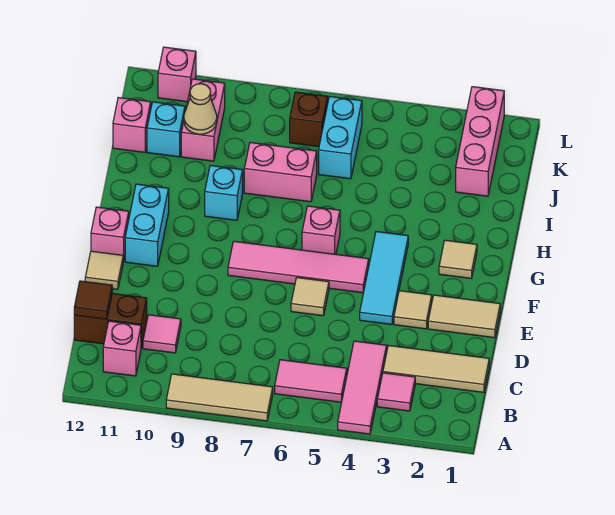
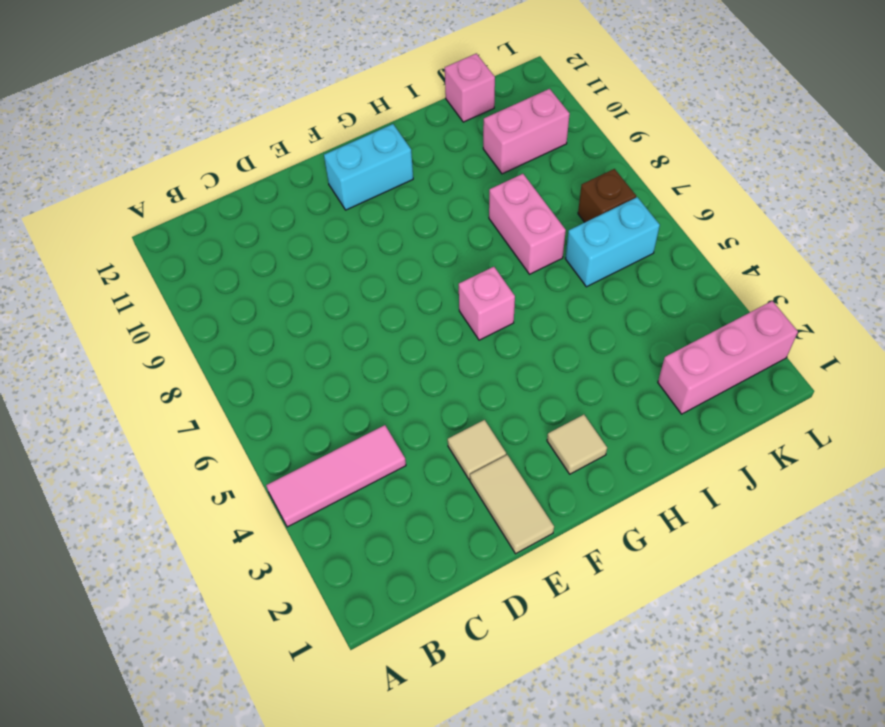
none -> tan tile A7:A9 level 1
none -> pink tile B3 level 1
none -> pink tile B5:B6 level 1

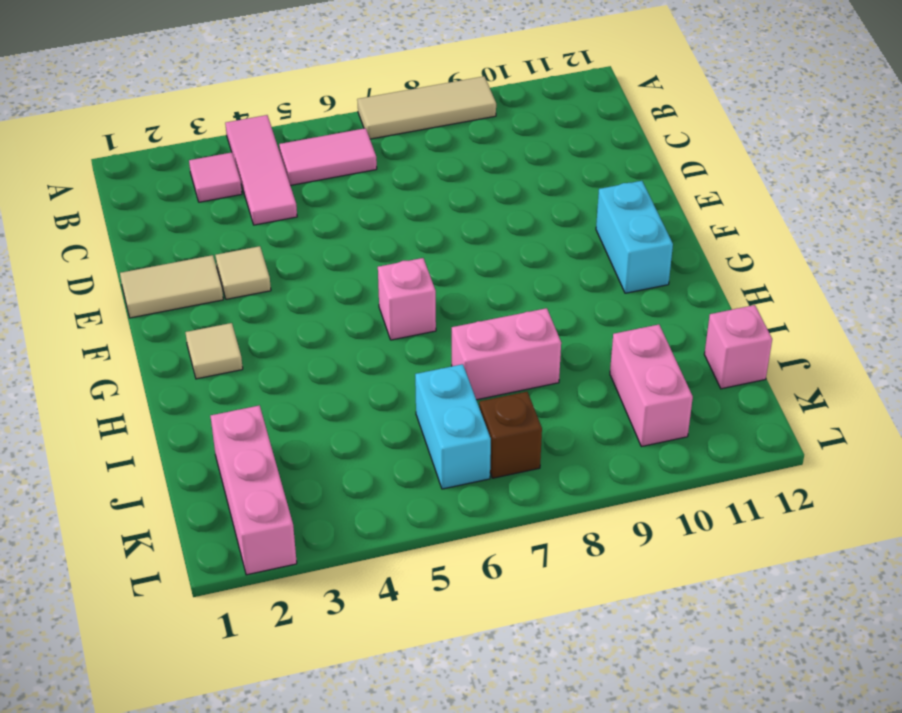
none -> pink brick B11 level 1
none -> tan tile C1:C3 level 1
none -> pink tile C10 level 1

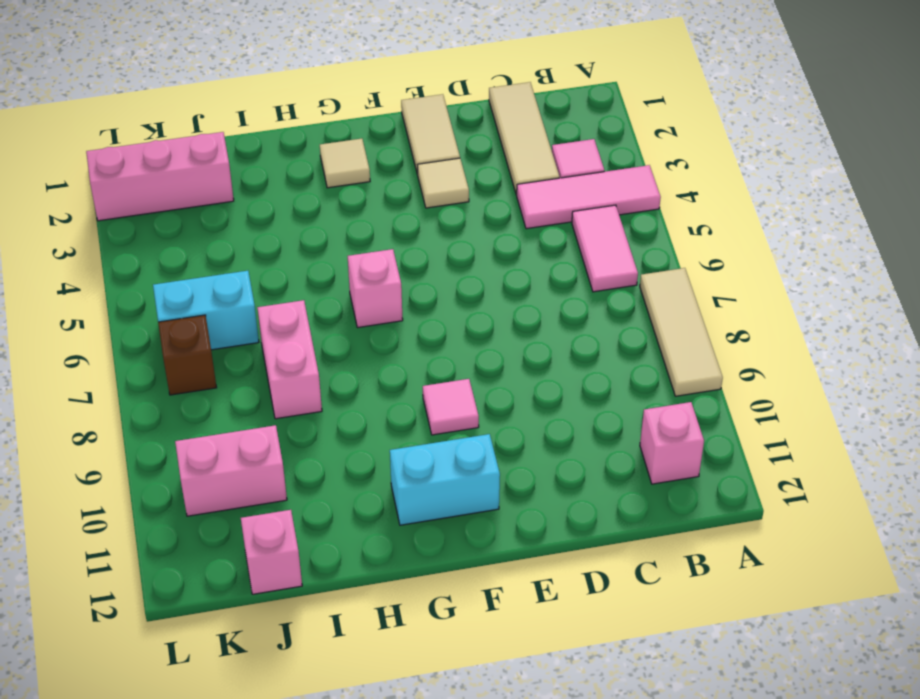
pink tile F9 level 1 -> pink tile C10 level 1
none -> brown brick C11:C12 level 1
none -> cyan tile E4:G4 level 1
none -> tan tile E6 level 1

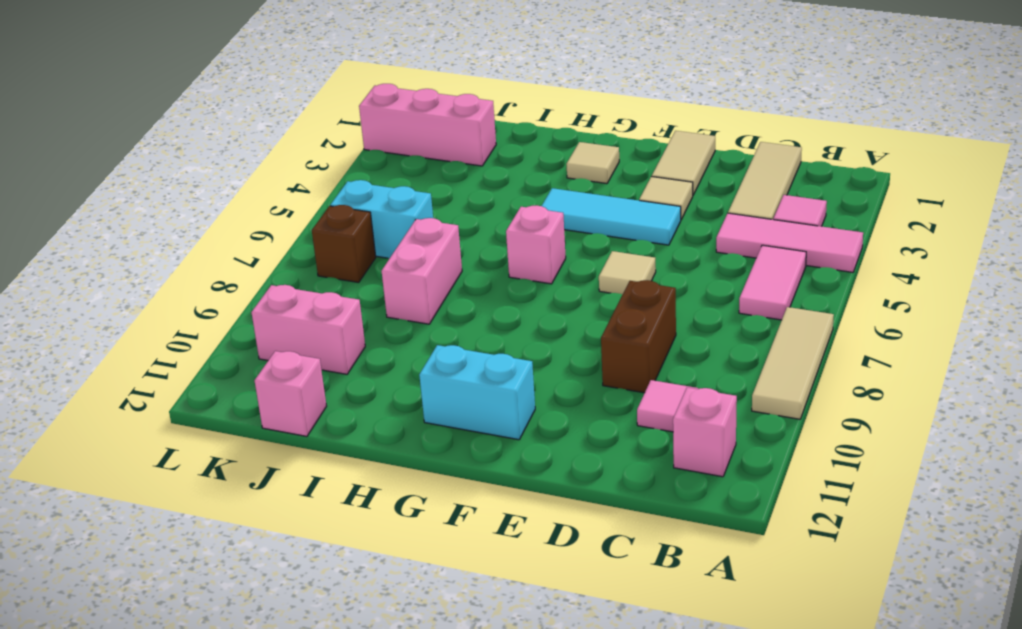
brown brick D8:D9 level 1 -> brown brick C11:C12 level 1
none -> tan tile E12 level 1
none -> pink tile F5:F8 level 1
none -> pink brick F12 level 1

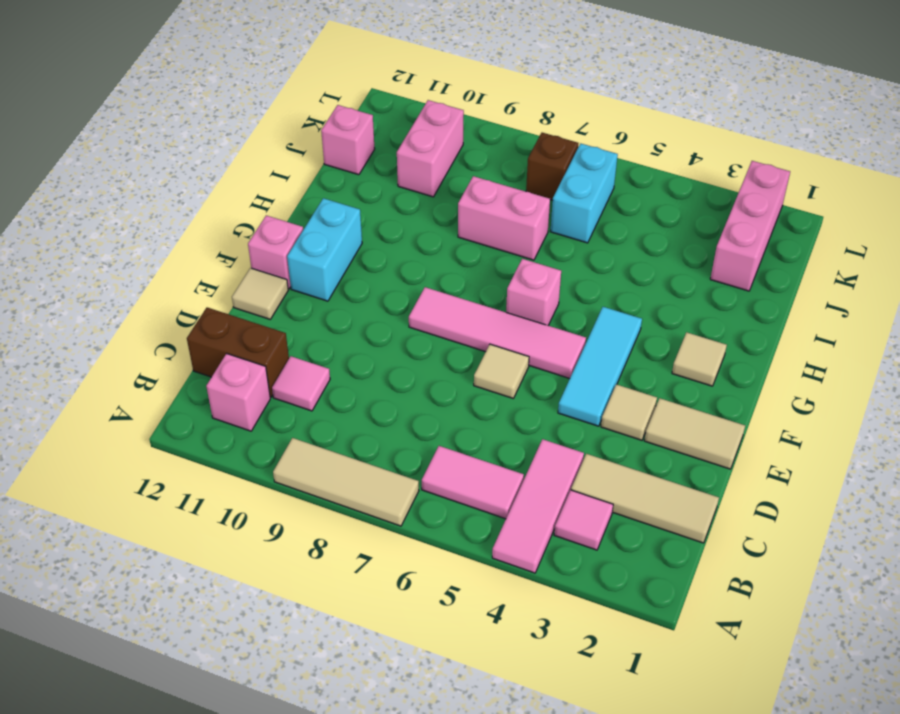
none -> cyan brick H9 level 1
none -> cyan brick J11 level 1
none -> pink brick L11 level 1

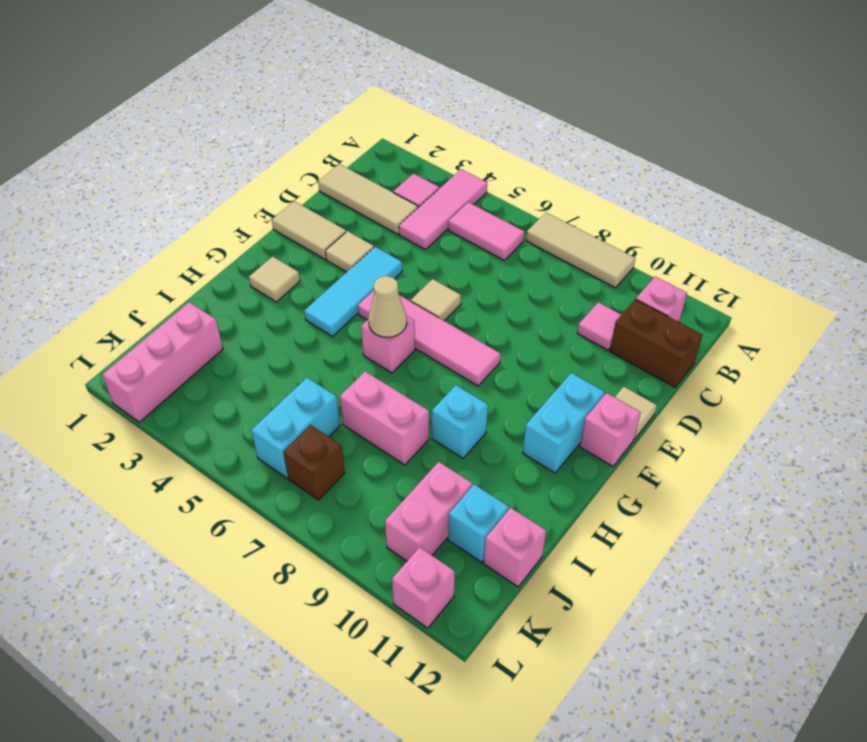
tan cone G6 level 2 -> tan cone J10 level 2
none -> brown tile C12 level 2

